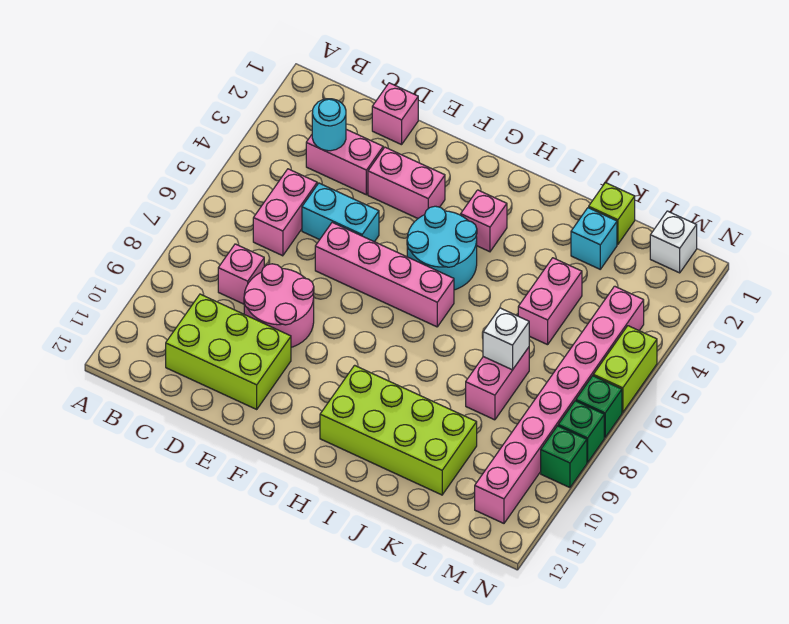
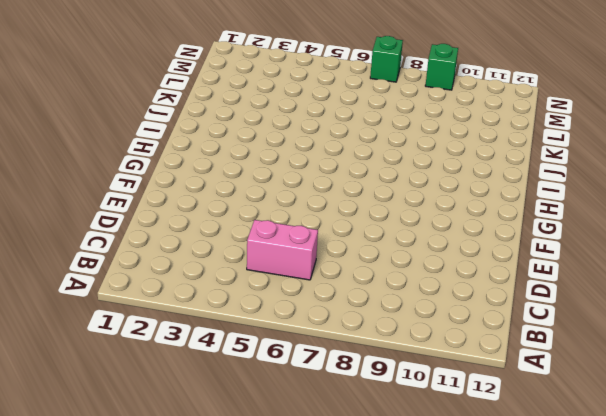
none -> pink brick C3:D3 level 1
none -> pink brick C8 level 1
none -> lime brick C10:E11 level 1

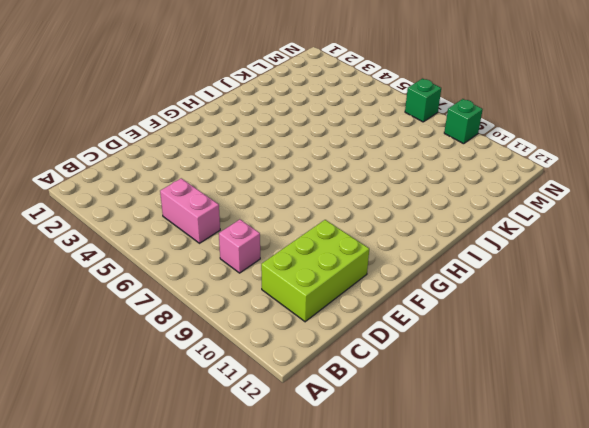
none -> pink brick C3:D3 level 1
none -> pink brick D1 level 1
none -> cyan brick D5:E5 level 1

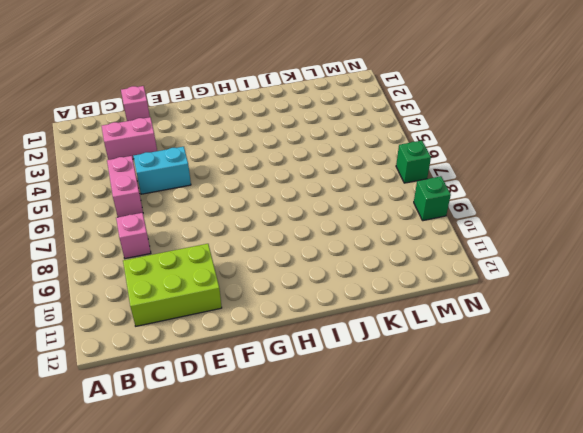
none -> pink round brick D8:E9 level 1
none -> pink brick E3:F3 level 1
none -> pink brick E6:H6 level 1

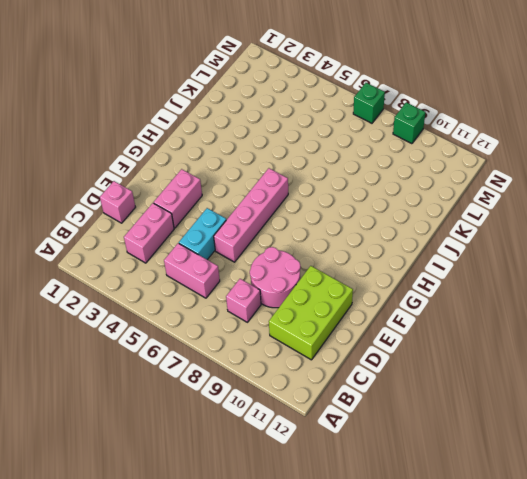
none -> cyan round brick G4:H5 level 1
none -> pink brick H3 level 1
none -> lime brick H10:K11 level 1

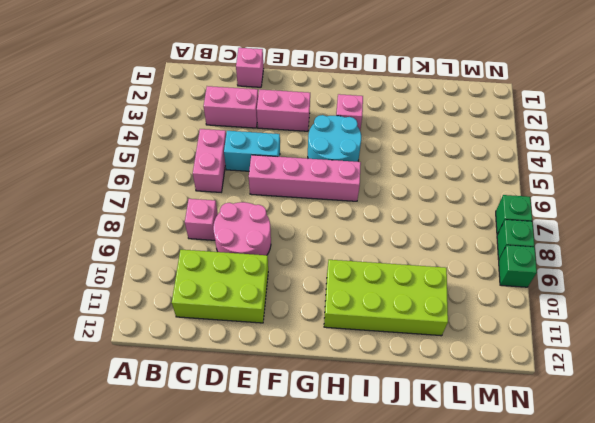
none -> lime brick K1 level 1
none -> cyan brick K2 level 1
none -> pink brick K4:K5 level 1

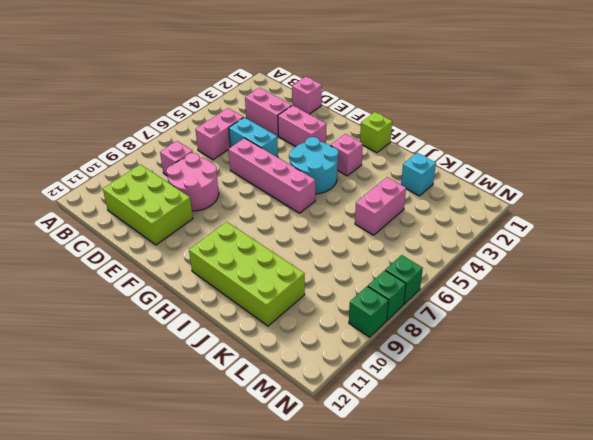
lime brick H1 level 1 -> lime brick K1 level 1
none -> pink brick K7:K8 level 1
none -> white brick M1 level 1
none -> pink brick M4:M11 level 1

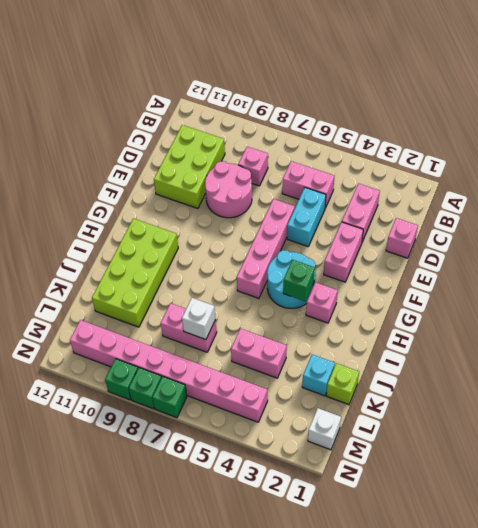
green brick H4 level 2 -> none
none -> lime brick N5:N6 level 1
none -> cyan round brick C3 level 2

